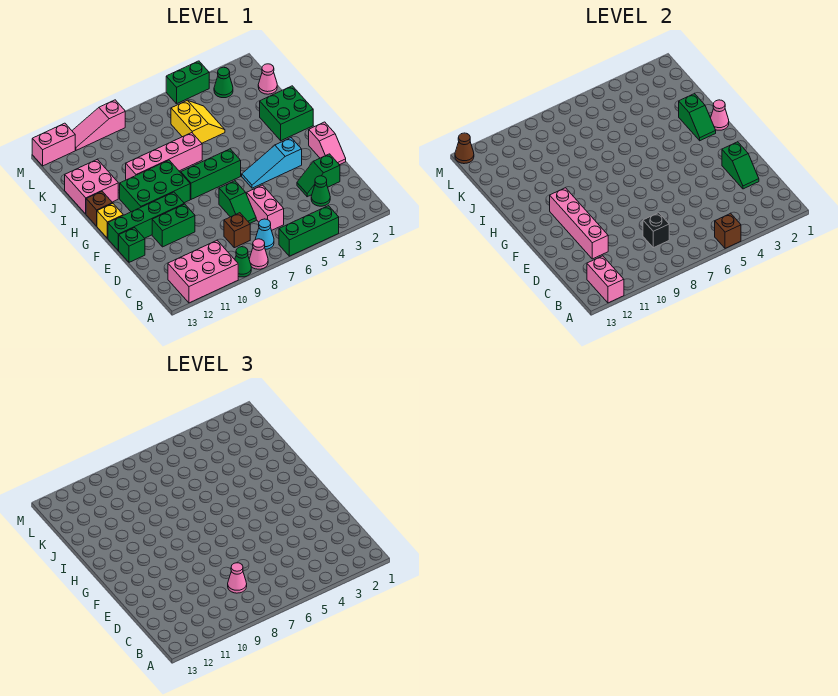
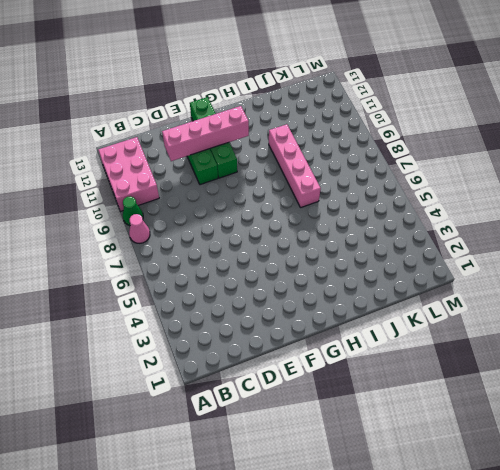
none -> green brick A4:A6 level 1
none -> cyan cone B7 level 1
none -> green cone C3 level 1
none -> pink brick C6:D6 level 1

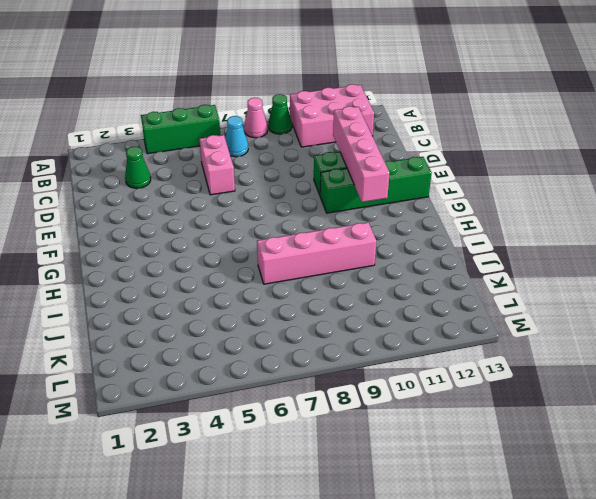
none -> brown brick C8 level 1
none -> green slope D2:D3 level 1 top 2
none -> green slope D7:E7 level 1 top E
none -> pink slope E1:F1 level 1 top F

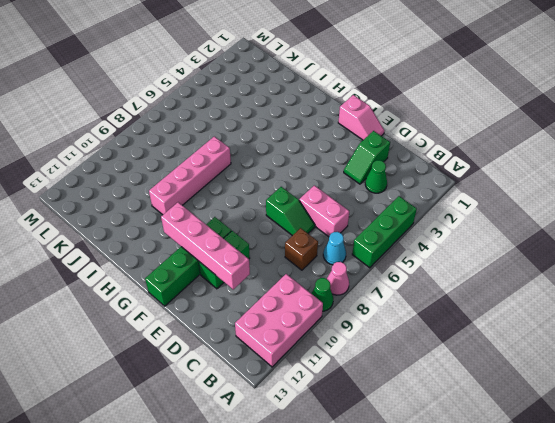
none -> green brick E13 level 1
none -> cyan slope F3:F5 level 1 top 3
none -> green brick G6:G8 level 1
none -> green brick G9:H11 level 1

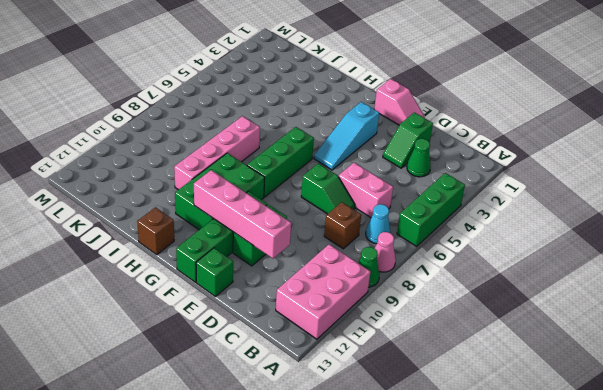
none -> yellow brick G13 level 1
none -> green brick H1:I2 level 1
none -> pink brick I12:J13 level 1
none -> yellow slope J5:K6 level 1 top 6

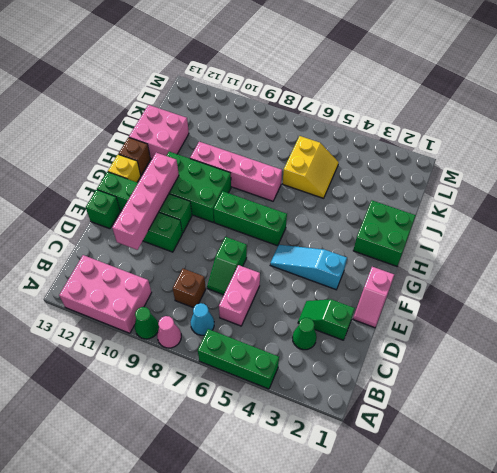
none -> pink cone K1 level 1
none -> green cone L3 level 1
none -> green brick M4:M5 level 1
none -> pink slope M9:M11 level 1 top 9

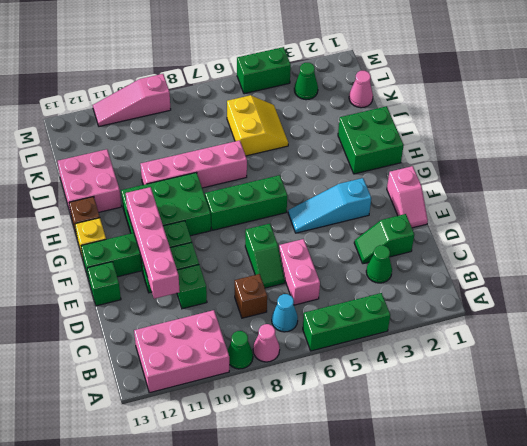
green brick D10 level 1 -> none
none -> pink brick M12:M13 level 1
none -> brown brick A5 level 2
none -> pink brick A12:B12 level 2
none -> black brick C8 level 2

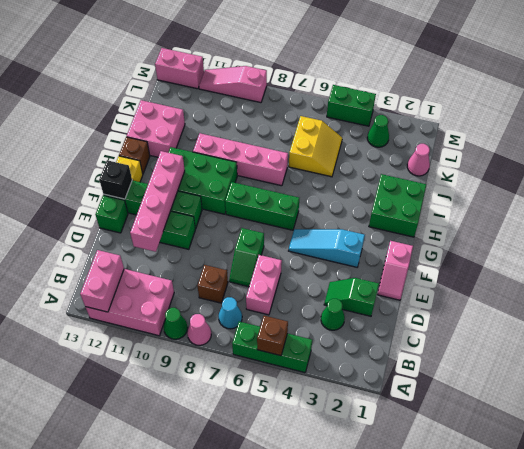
black brick F13 level 2 -> black brick C8 level 2
none -> green slope D2:E2 level 2 top E
none -> pink cone H1 level 2
none -> green slope H2:I2 level 2 top I
none -> brown cone M13 level 2

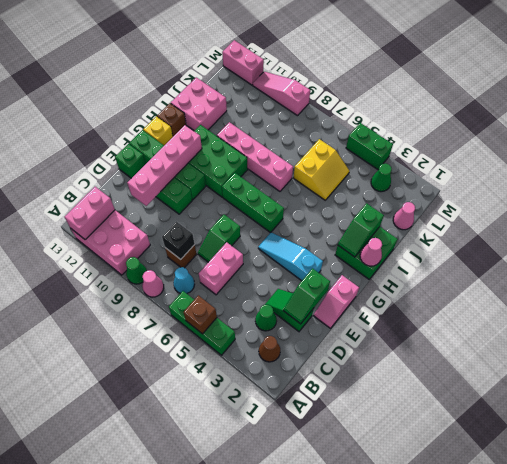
brown cone B2 level 1 -> brown cone M13 level 2
none -> pink cone C8 level 3

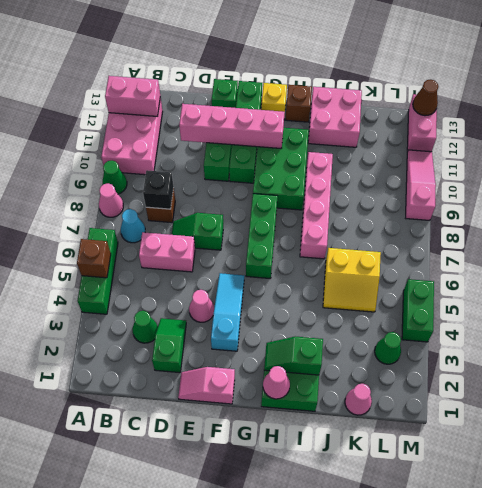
pink cone E4 level 1 -> pink cone C8 level 3
none -> green slope D2:E2 level 2 top E

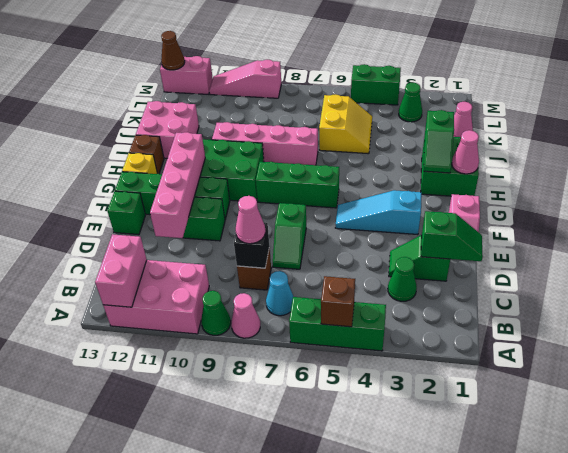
green slope D1:D2 level 2 top 2 -> green slope D2:E2 level 2 top E
none -> pink brick C6:D6 level 1

